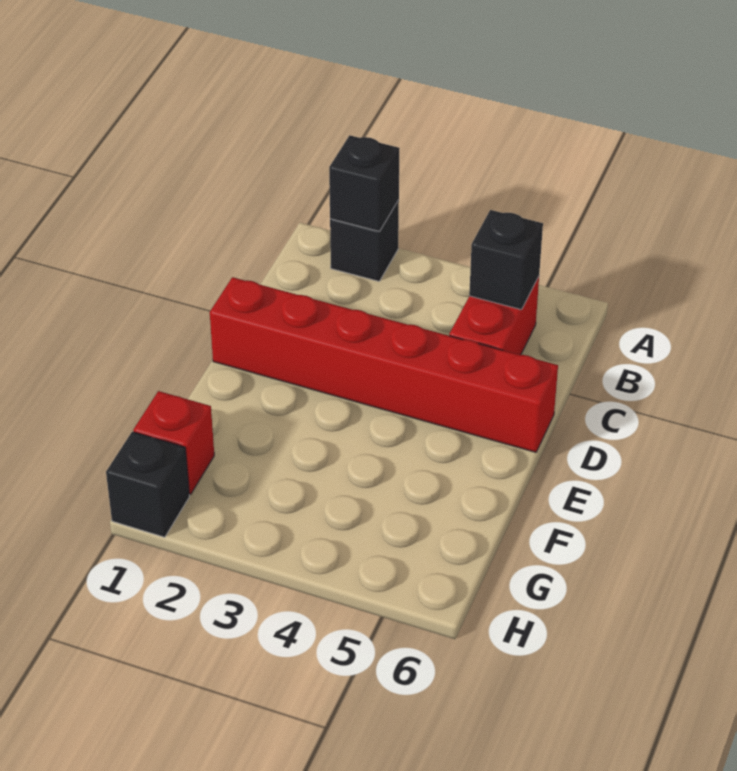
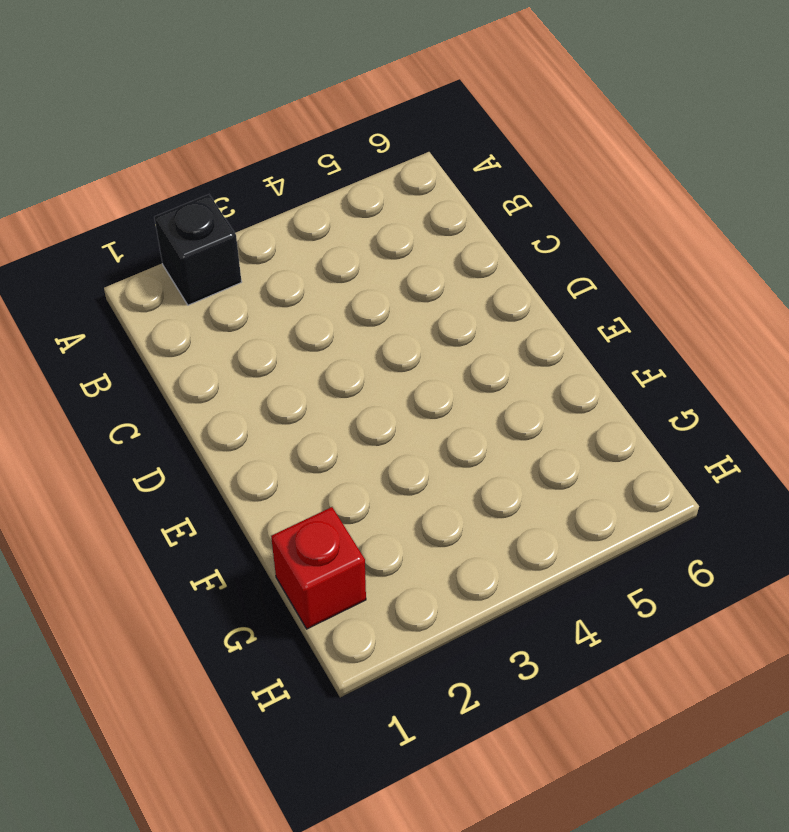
none -> red brick B5:C5 level 1
none -> red brick D1:D6 level 1

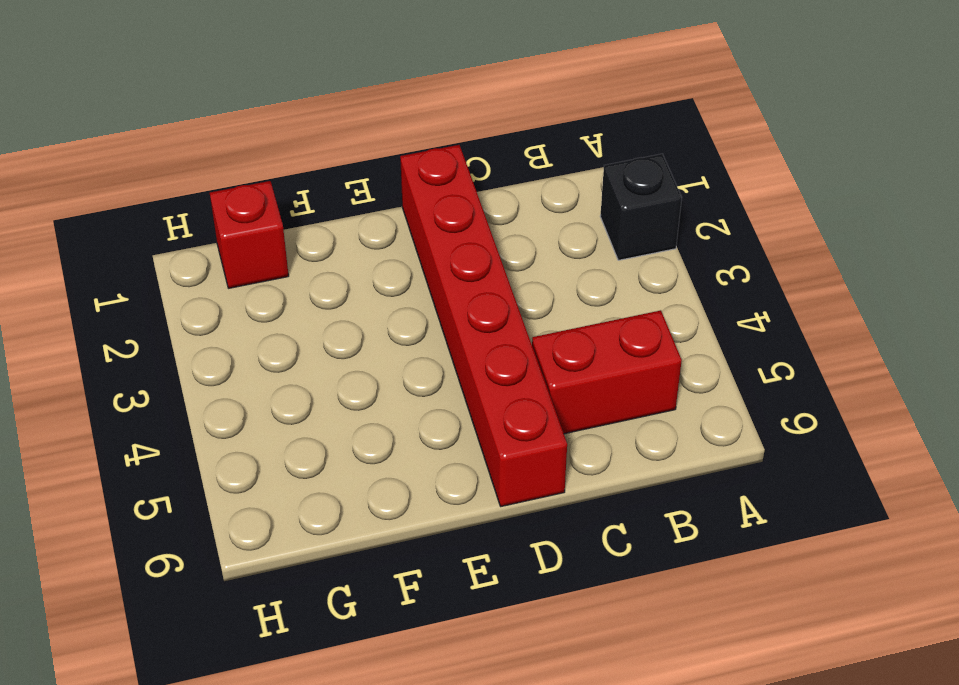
none -> black brick H1 level 1
none -> black brick A2 level 2

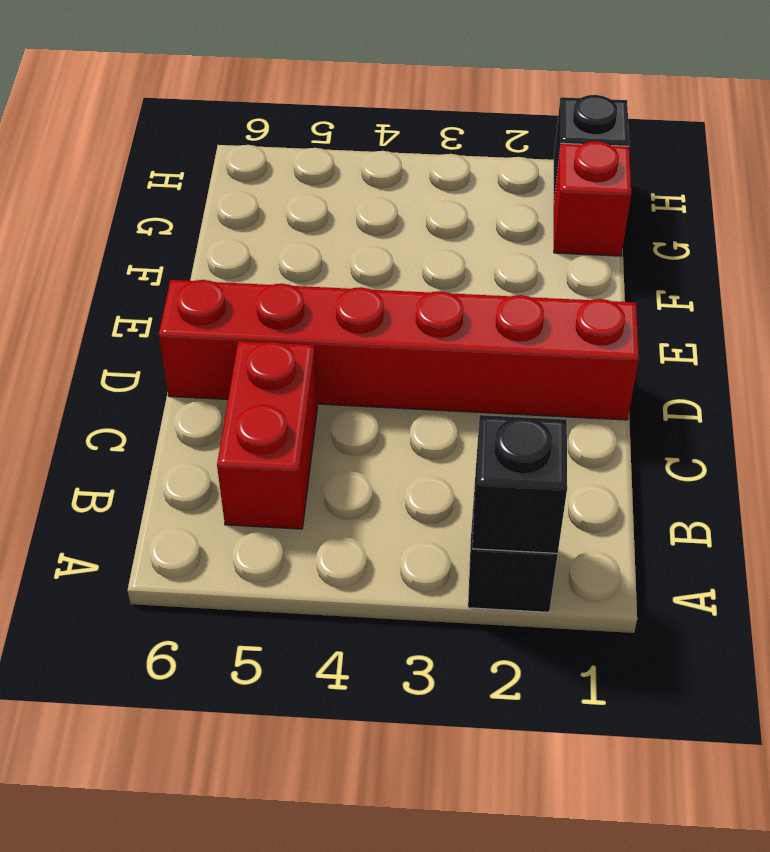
none -> black brick B5 level 2

